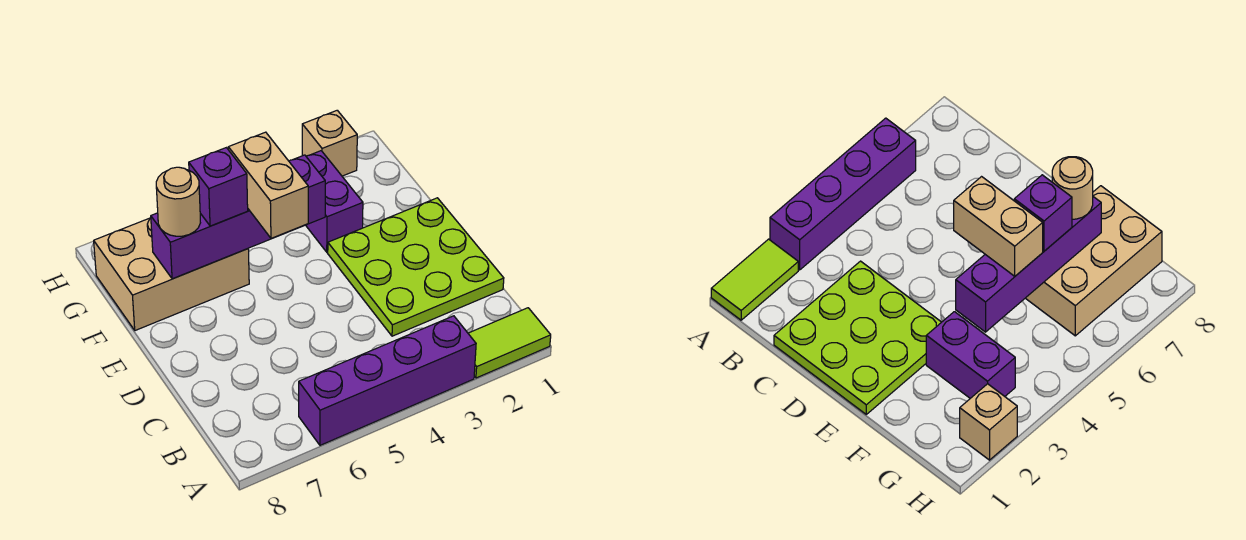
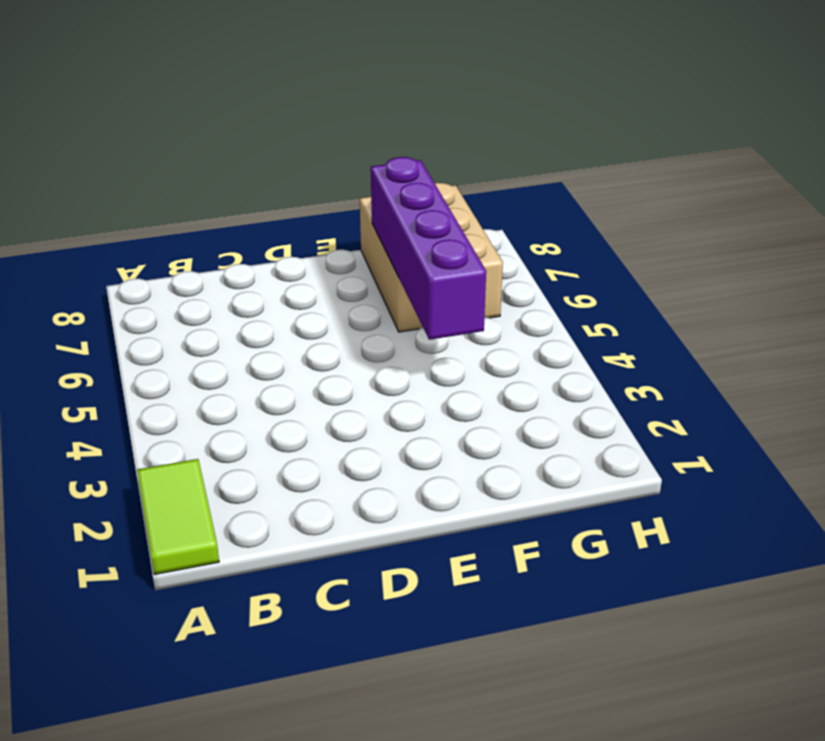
none -> purple brick A3:A6 level 1
none -> lime plate C1:E3 level 1

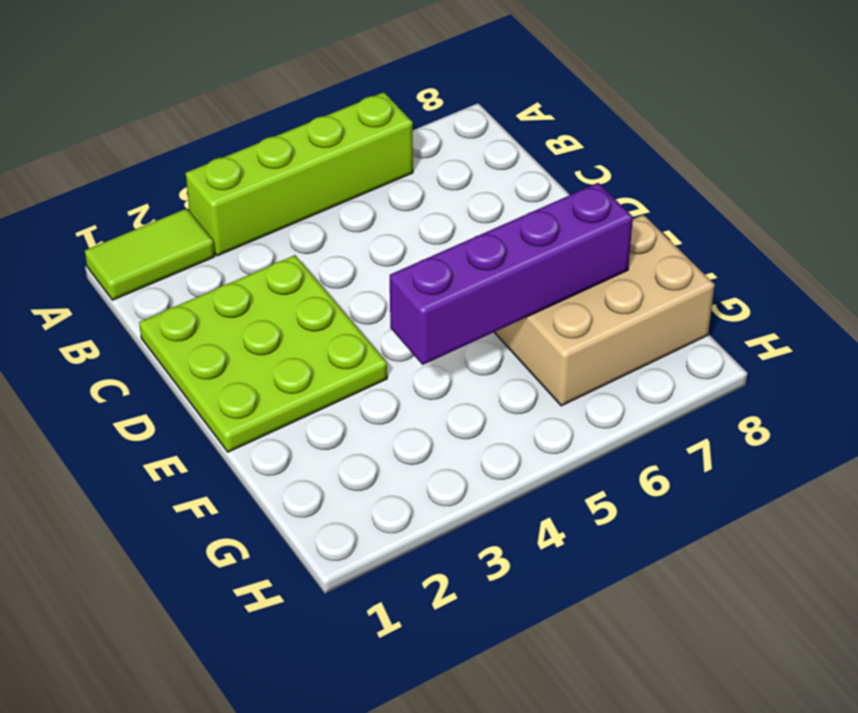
lime brick A3:A6 level 1 -> purple brick A3:A6 level 1
none -> purple brick F3:G3 level 1
none -> tan brick H2 level 1

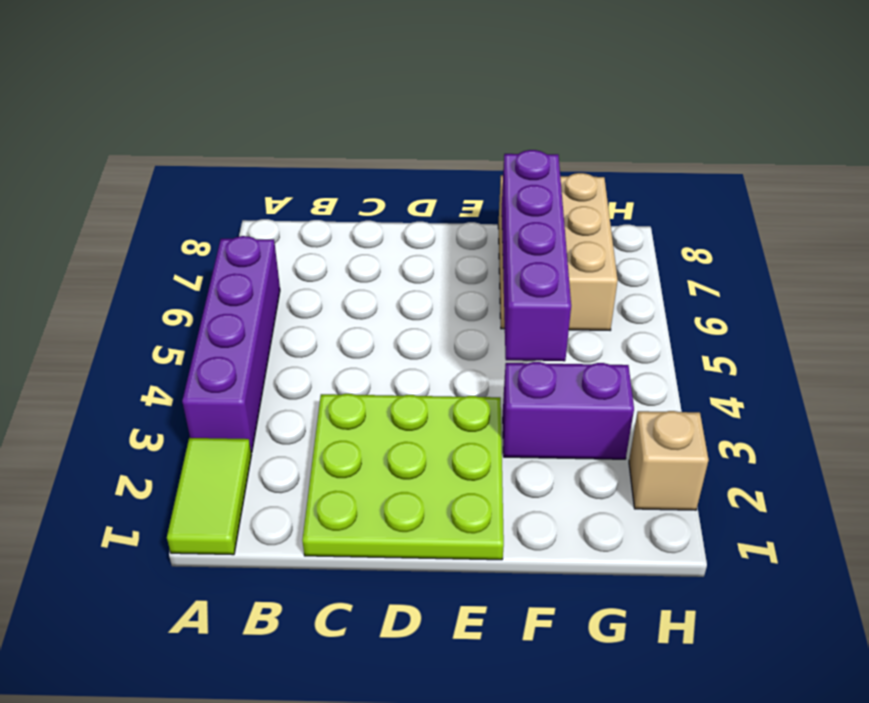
none -> tan brick E5:F5 level 3
none -> purple brick F6 level 3

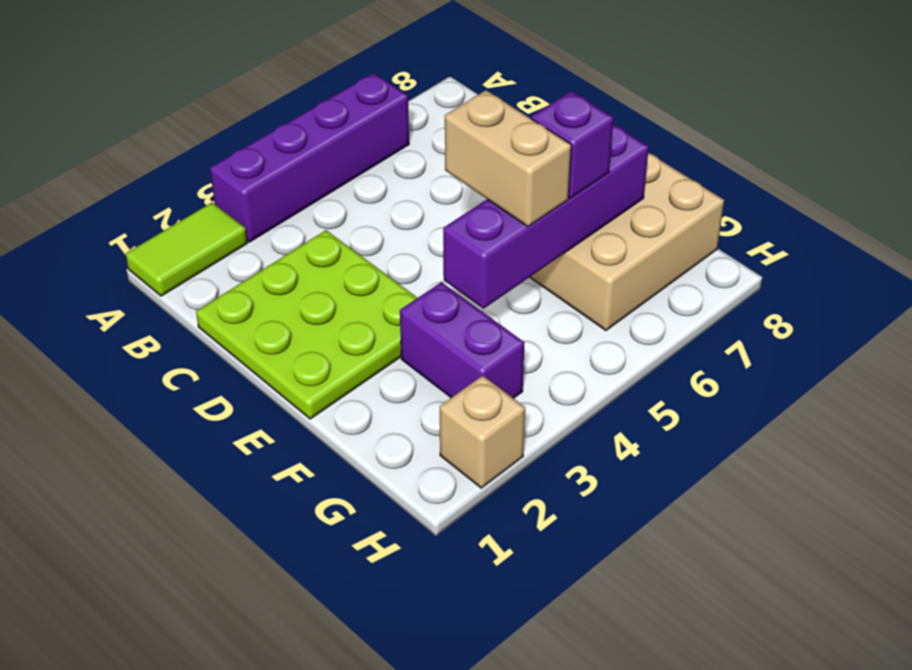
none -> tan round brick F7 level 3

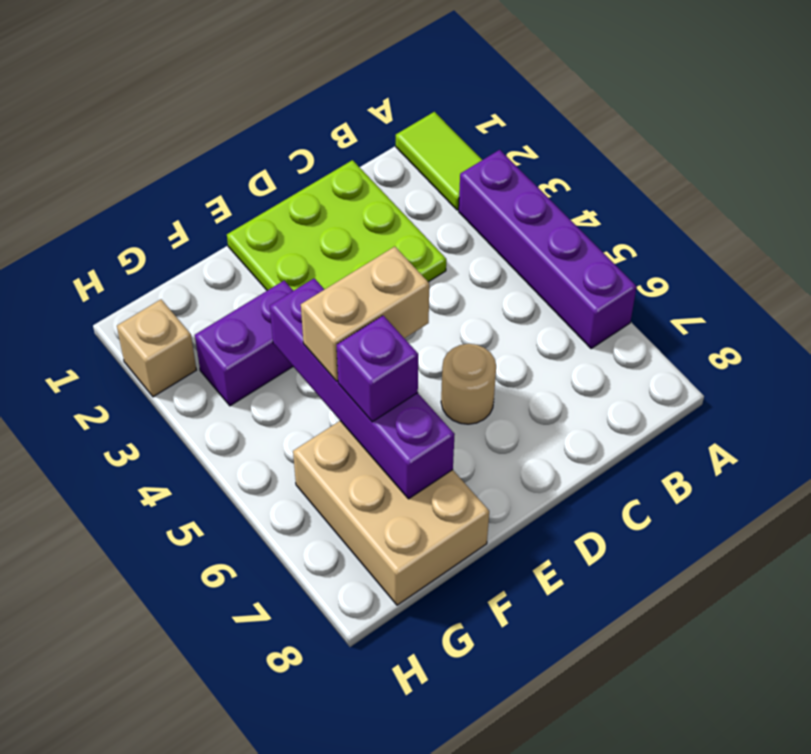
tan round brick D6 level 1 -> tan round brick F7 level 3

